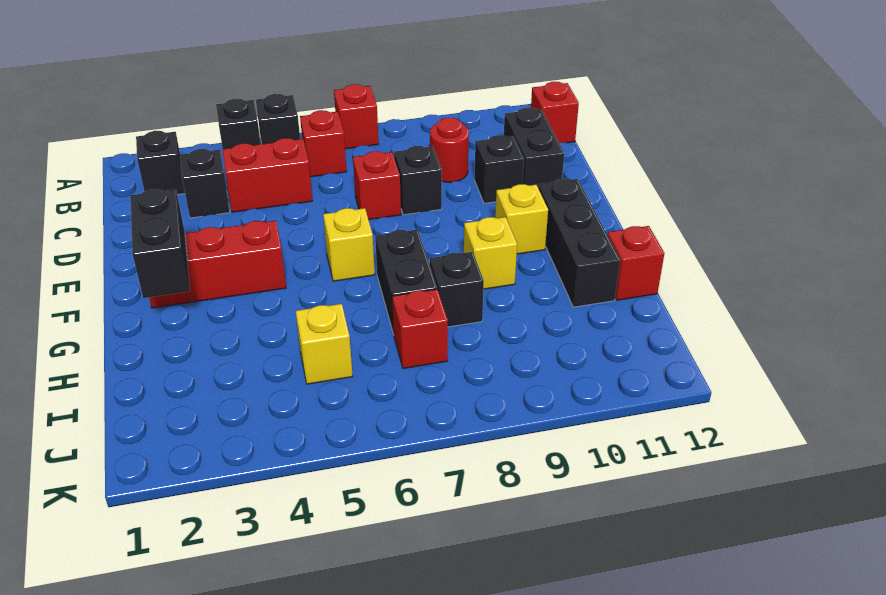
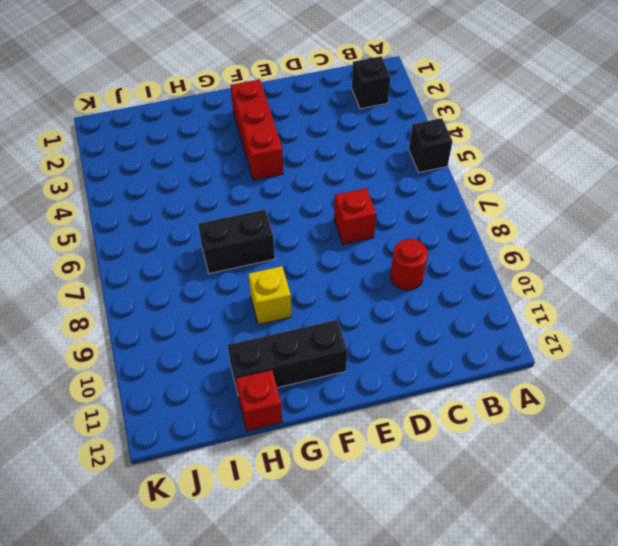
none -> black brick A4 level 1
none -> red brick A7 level 1
none -> red brick B6 level 1

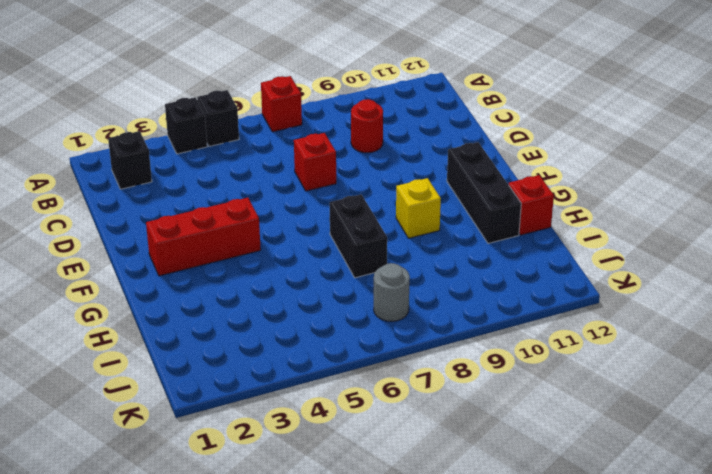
grey round brick J7 level 1 -> none
none -> red brick B6 level 1
none -> red brick B12 level 1
none -> black brick C3 level 1

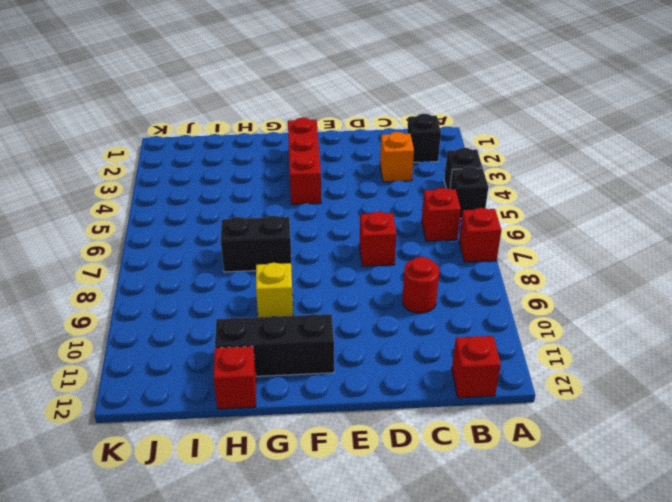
orange brick C3 level 1 -> black brick C3 level 1
none -> red brick C4:C5 level 1
none -> black brick C11:D11 level 1
none -> black brick D8 level 1

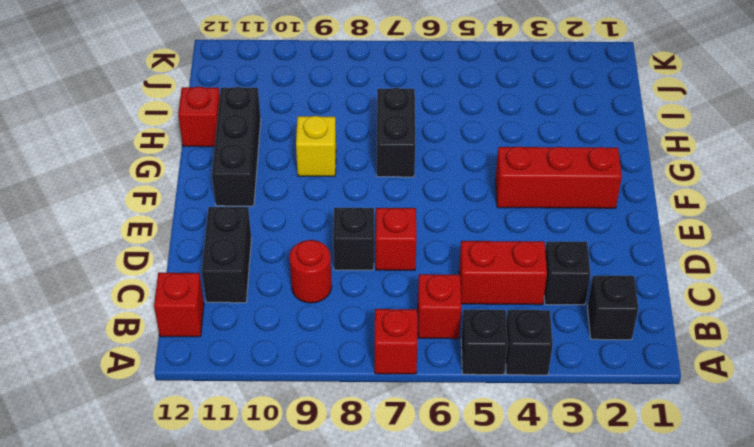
none -> black brick D10 level 1
none -> yellow brick F6 level 1
none -> yellow brick F10 level 1

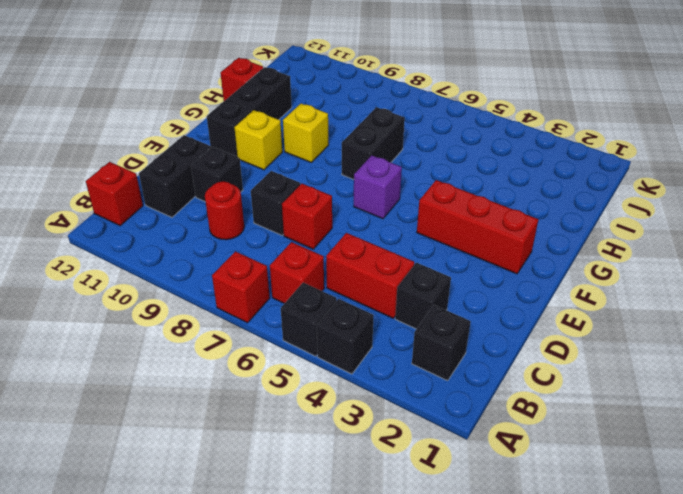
purple brick F6 level 1 -> yellow brick F6 level 1
none -> black brick H8 level 1
none -> yellow brick I5 level 1
none -> red brick I7 level 1

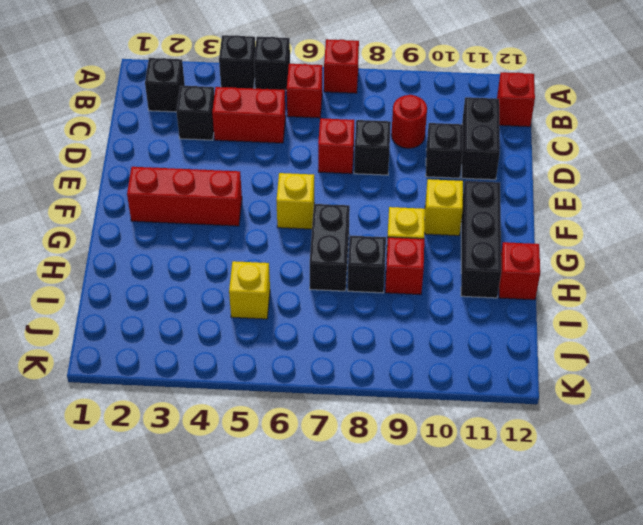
red brick H9 level 1 -> red brick I7 level 1
none -> black brick F2:G2 level 2

